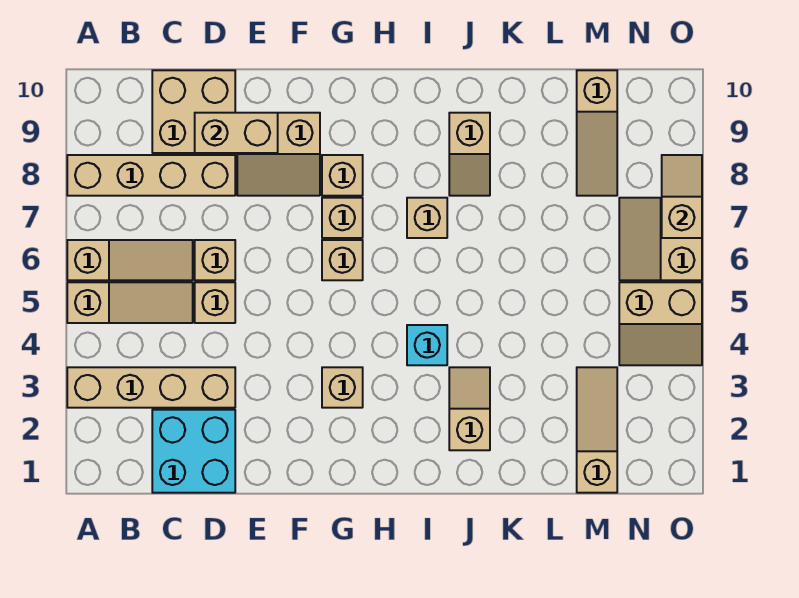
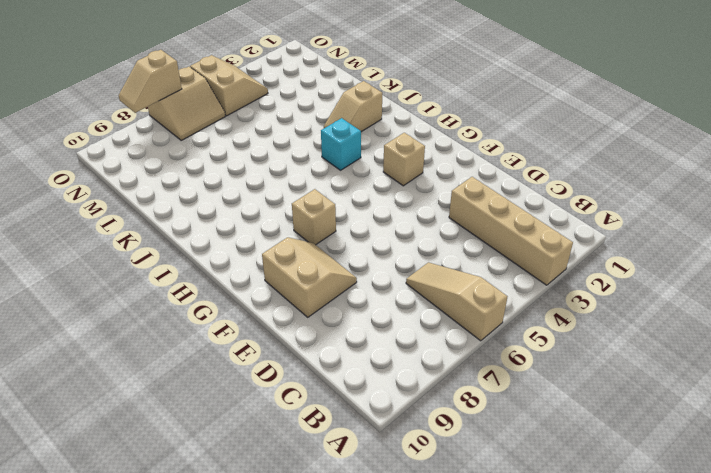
none -> tan slope A5:C5 level 1 top A
none -> tan brick A8:D8 level 1
none -> cyan brick C1:D2 level 1

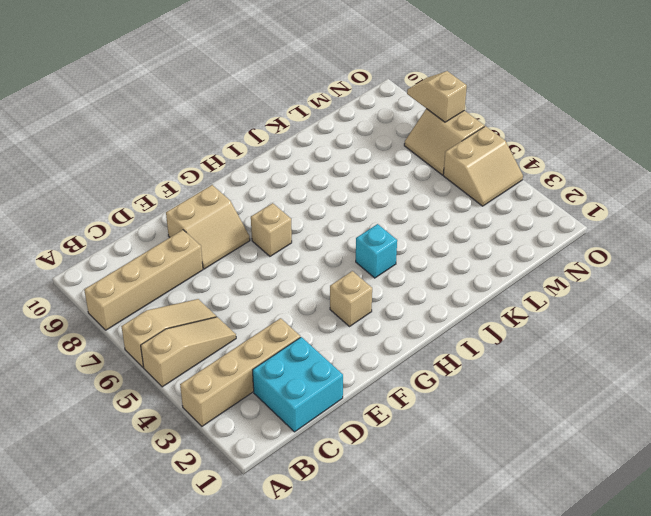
none -> tan brick C9:D10 level 1
none -> tan brick D5 level 1
none -> tan brick D6 level 1

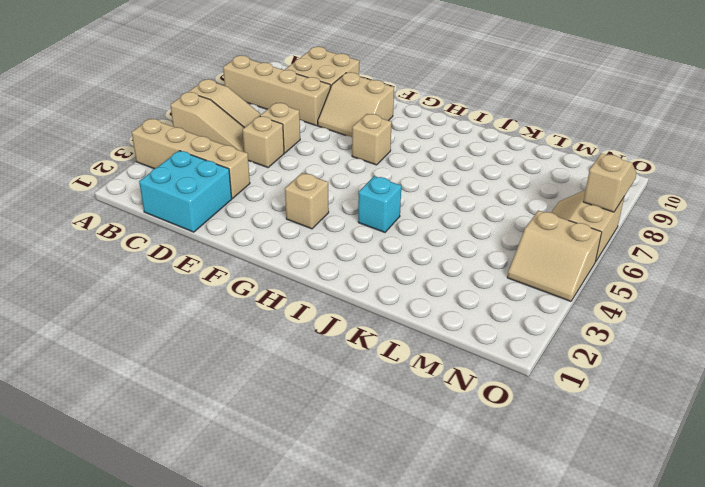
none -> tan brick G6 level 1
none -> tan brick G8 level 1
none -> tan brick I7 level 1

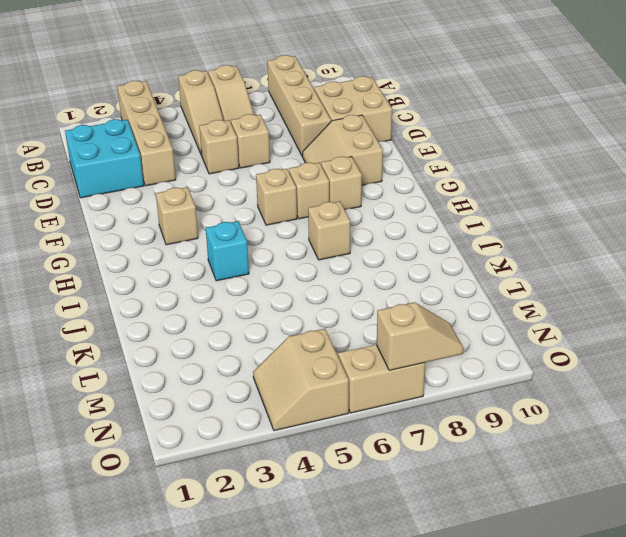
none -> tan slope J2:J3 level 1 top 2
none -> tan slope J8:J9 level 1 top 9
none -> tan slope M1:M3 level 1 top 1

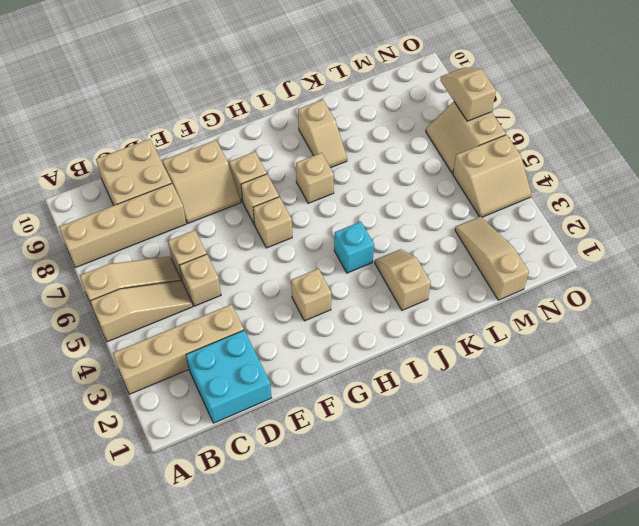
none -> tan slope M8:M10 level 1 top 10
none -> tan brick D9:E9 level 2

